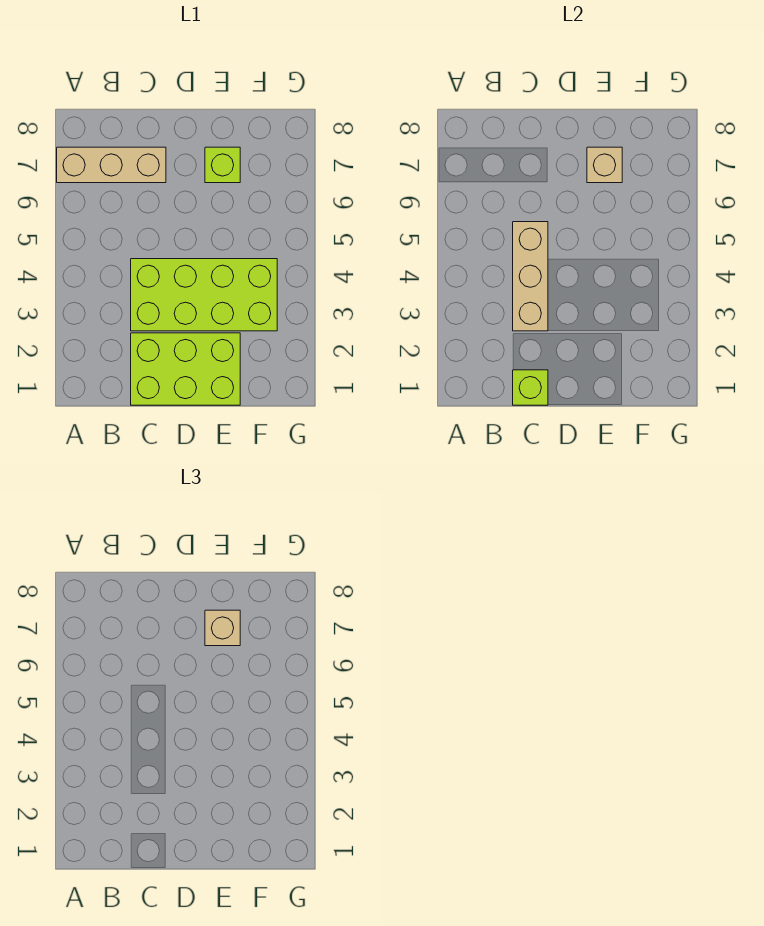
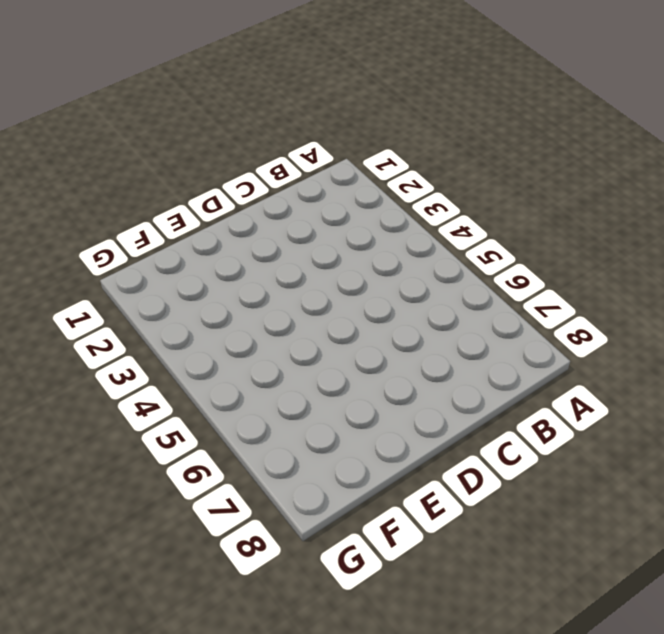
none -> tan brick A7:C7 level 1
none -> lime brick C1:E2 level 1

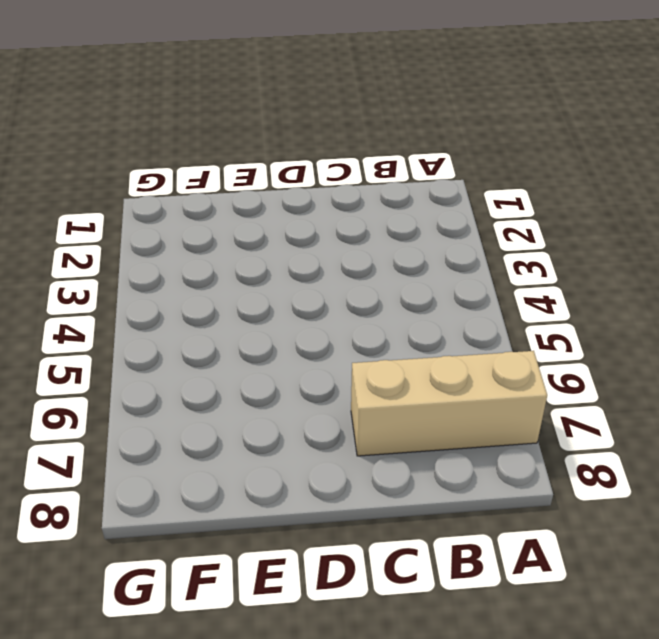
none -> lime brick C1:E2 level 1
none -> lime brick C3:F4 level 1

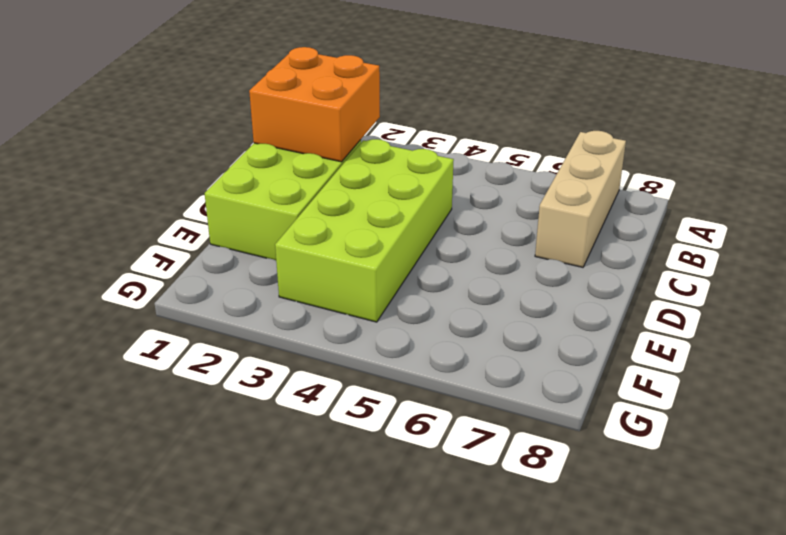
orange brick B1:C2 level 2 -> lime brick C1 level 2
none -> lime brick E7 level 1
none -> tan brick C3:C5 level 2

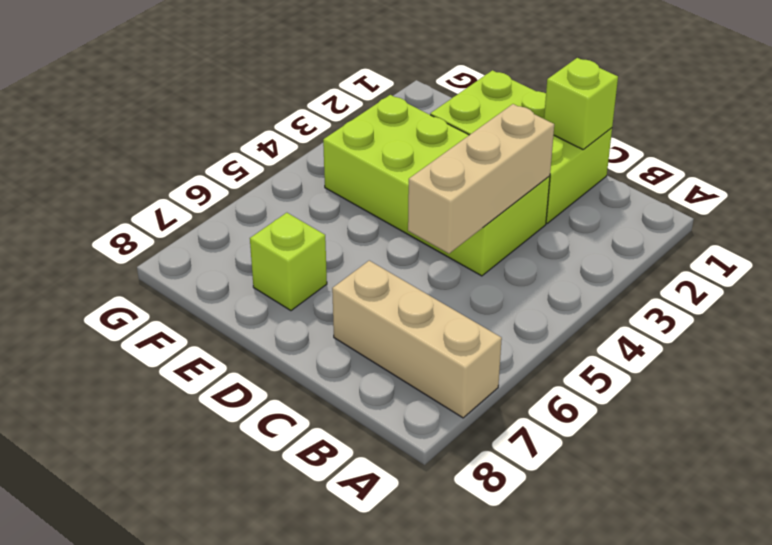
none -> tan brick E7 level 2
none -> tan brick E7 level 3

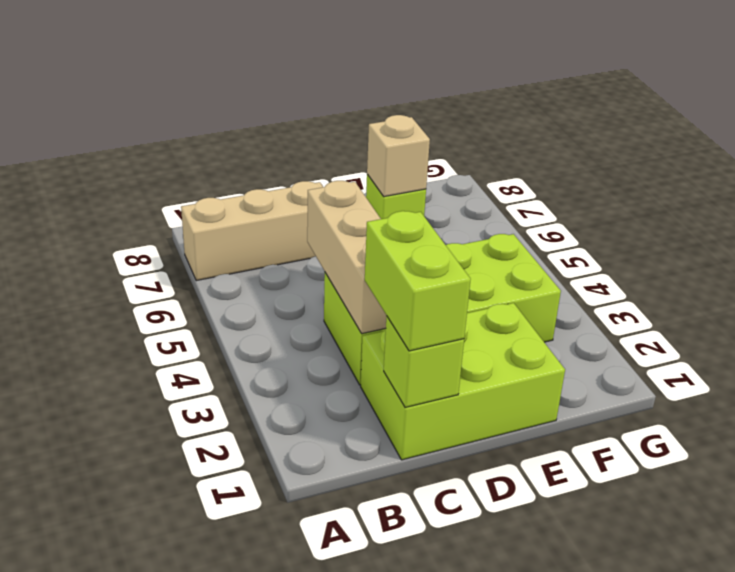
lime brick C1:C2 level 3 -> none
none -> tan brick E7 level 3

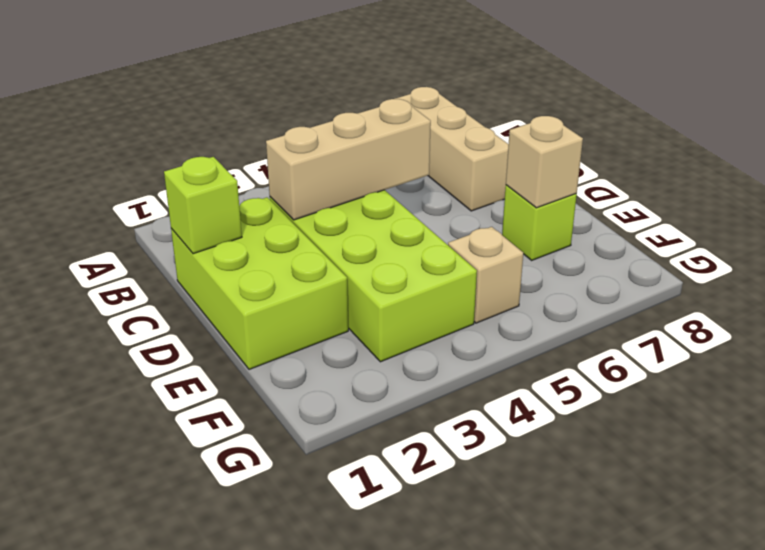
tan brick F5 level 1 -> tan brick E7 level 3

